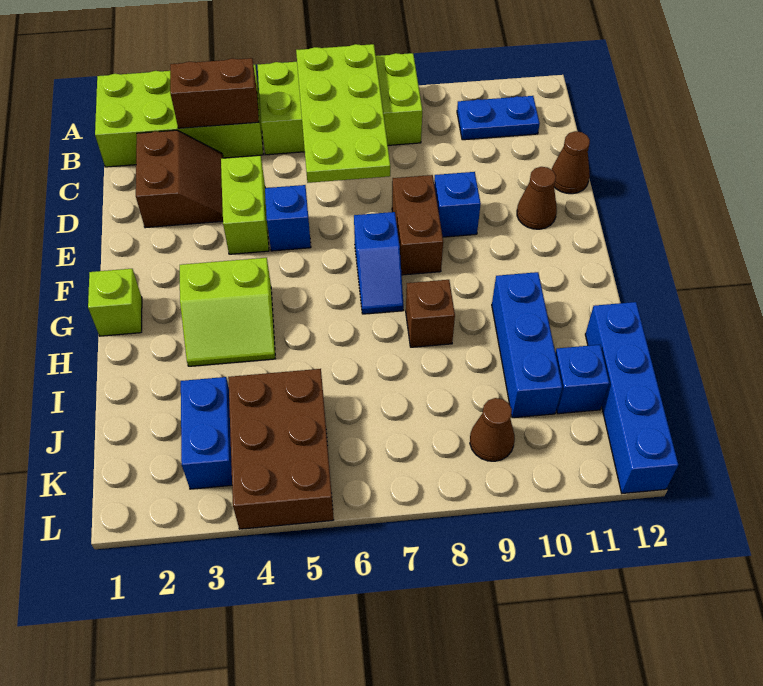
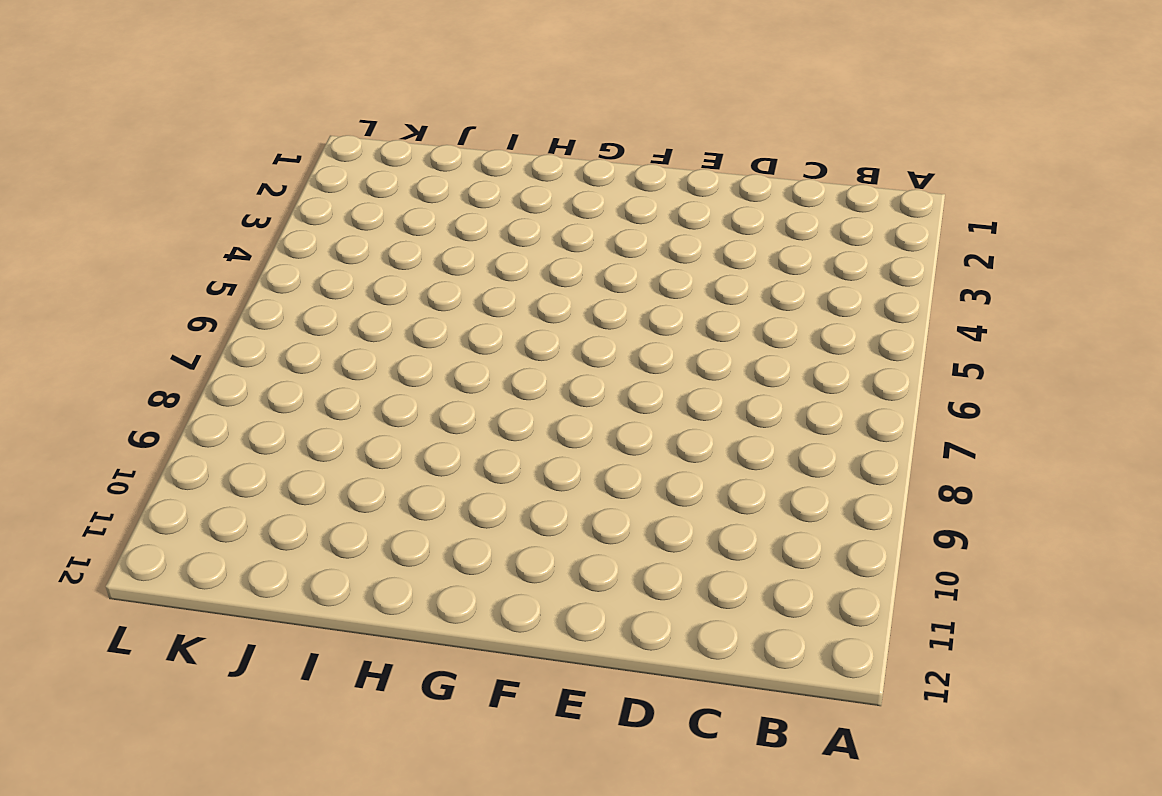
none -> lime brick A1:B4 level 1
none -> lime brick A5:B8 level 1
none -> blue plate B10:B11 level 1

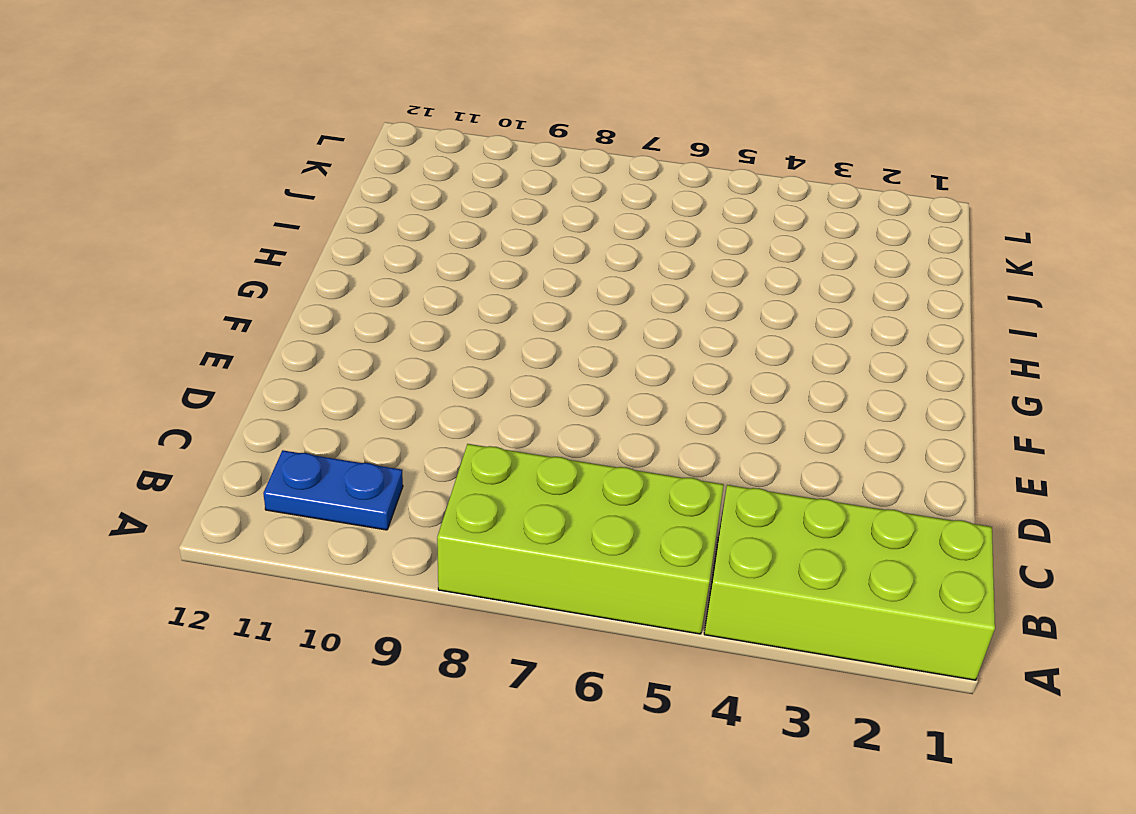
none -> brown slope C2:D3 level 1 top 2
none -> lime brick D4:E4 level 1
none -> brown cone D12 level 1

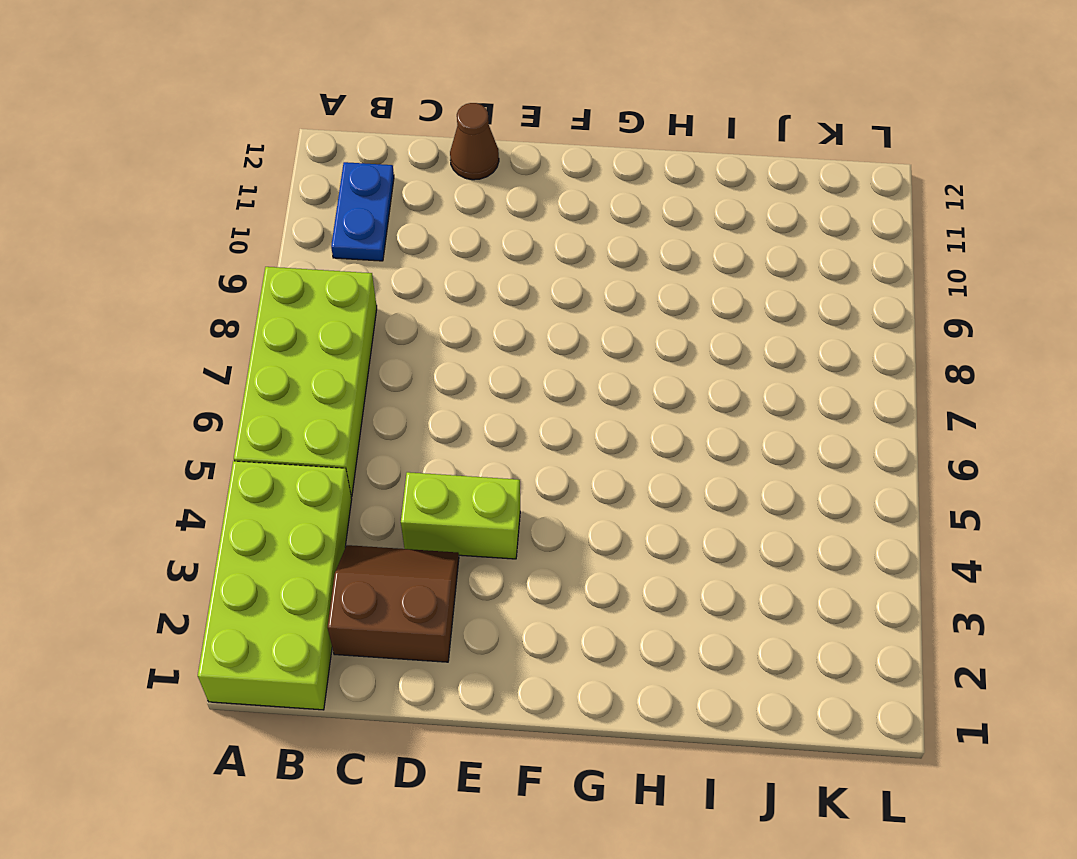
none -> blue brick E5 level 1
none -> brown brick E8:F8 level 1
none -> blue brick E9 level 1

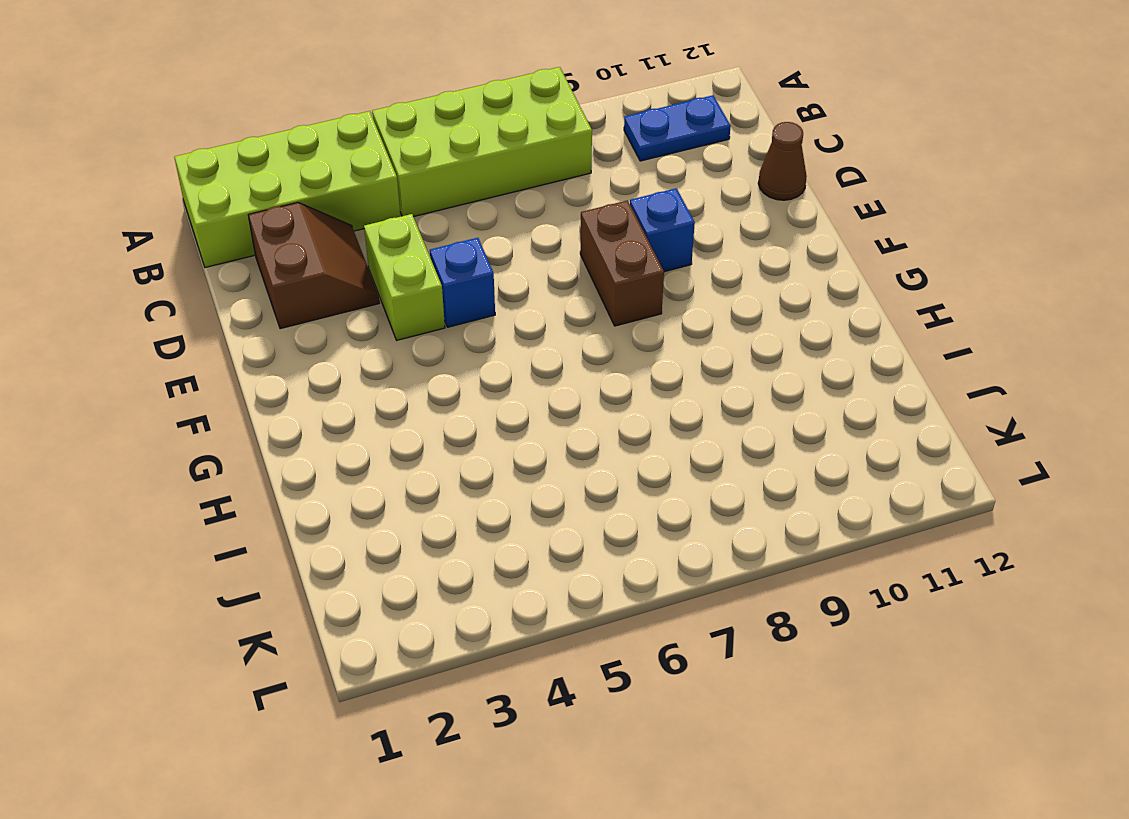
none -> brown cone E11 level 1
none -> blue slope F7:G7 level 1 top F
none -> lime brick G1 level 1

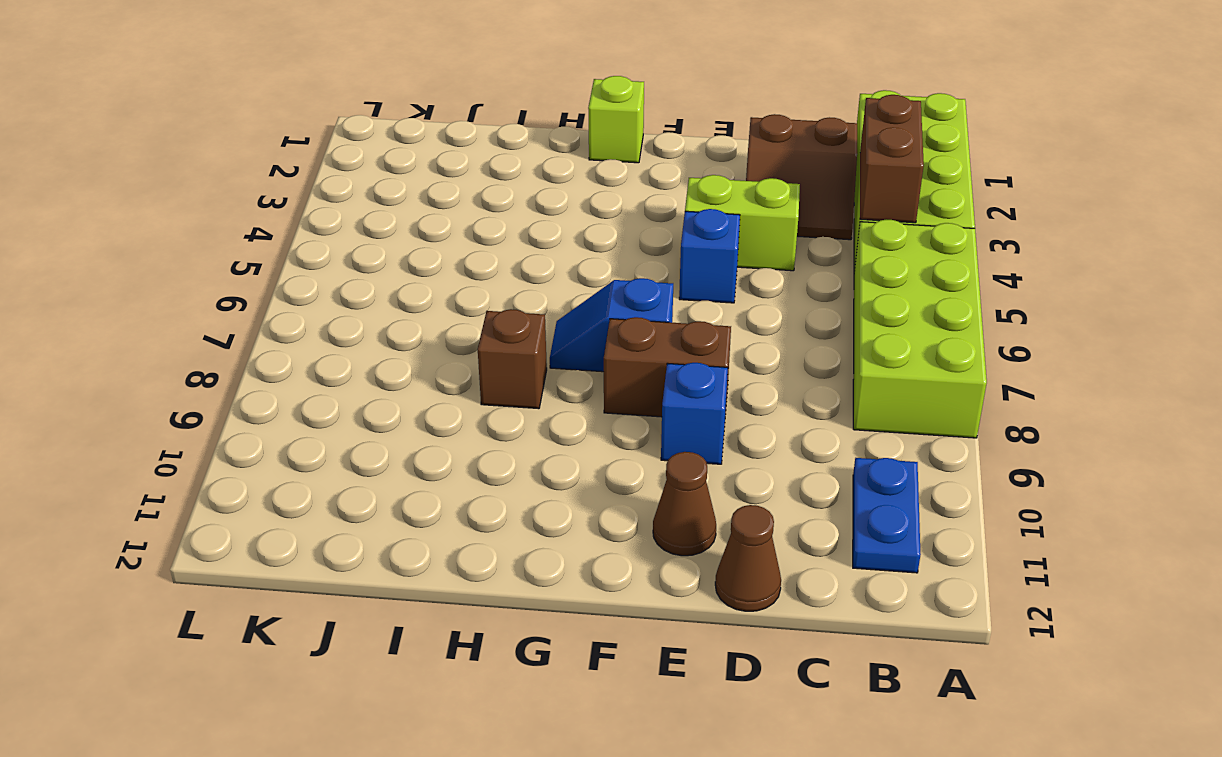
none -> lime slope G3:H4 level 1 top G
none -> blue brick H10:J10 level 1
none -> blue brick I12:L12 level 1

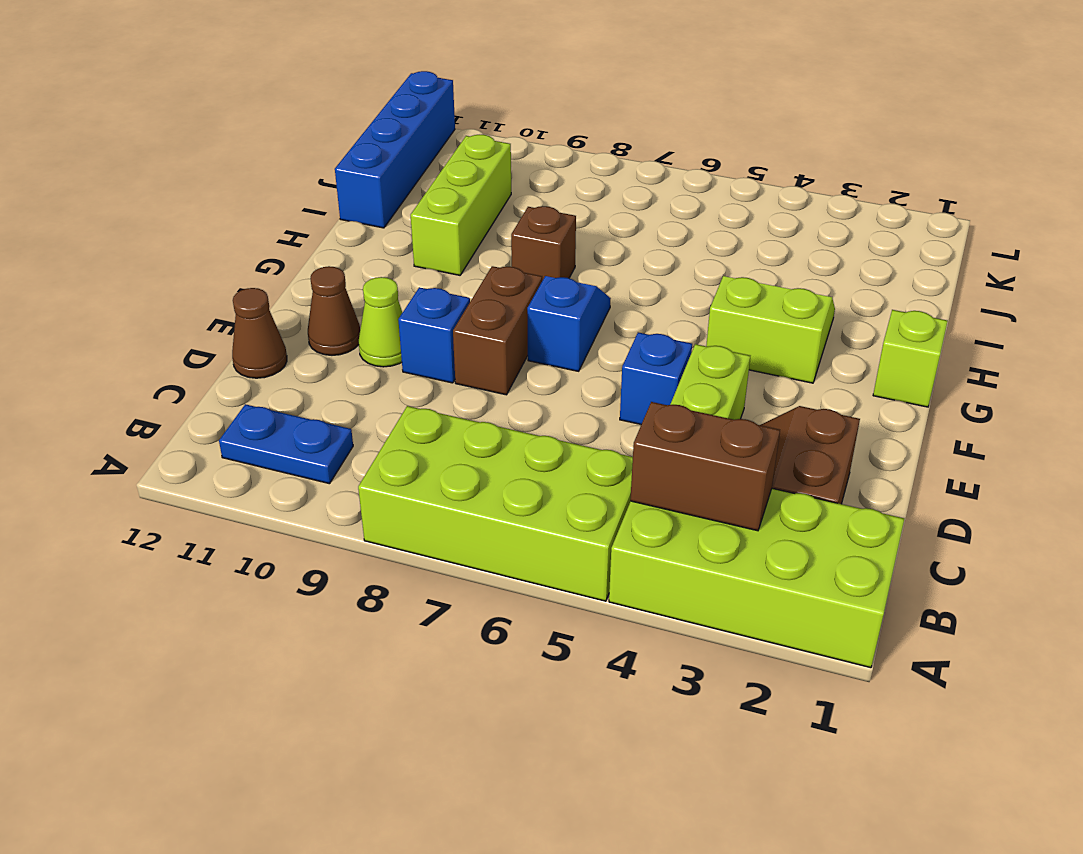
lime cone E10 level 1 -> none
lime brick H10:J10 level 1 -> blue brick H10:J10 level 1
none -> blue brick J3:K3 level 1
none -> brown brick J4:L5 level 1
none -> blue brick J11 level 1

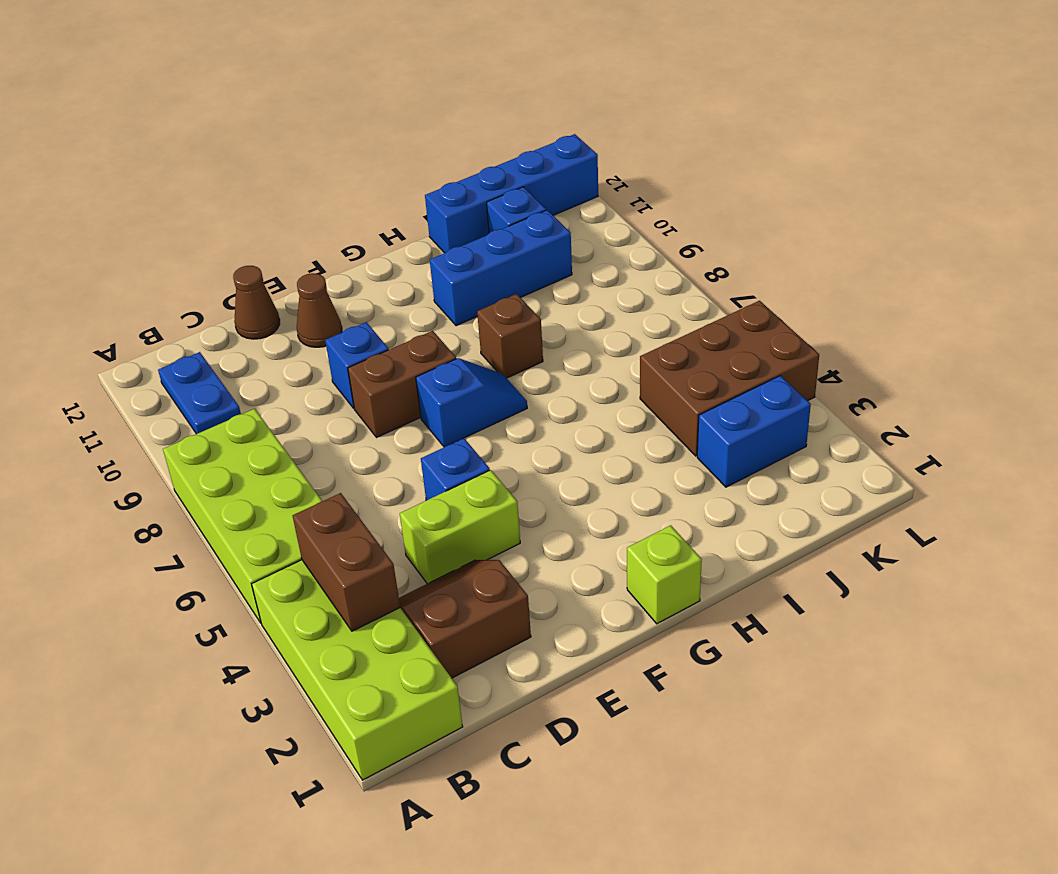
none -> lime slope G3:H4 level 1 top G
none -> brown cone K9 level 1
none -> lime plate A6:D7 level 2

